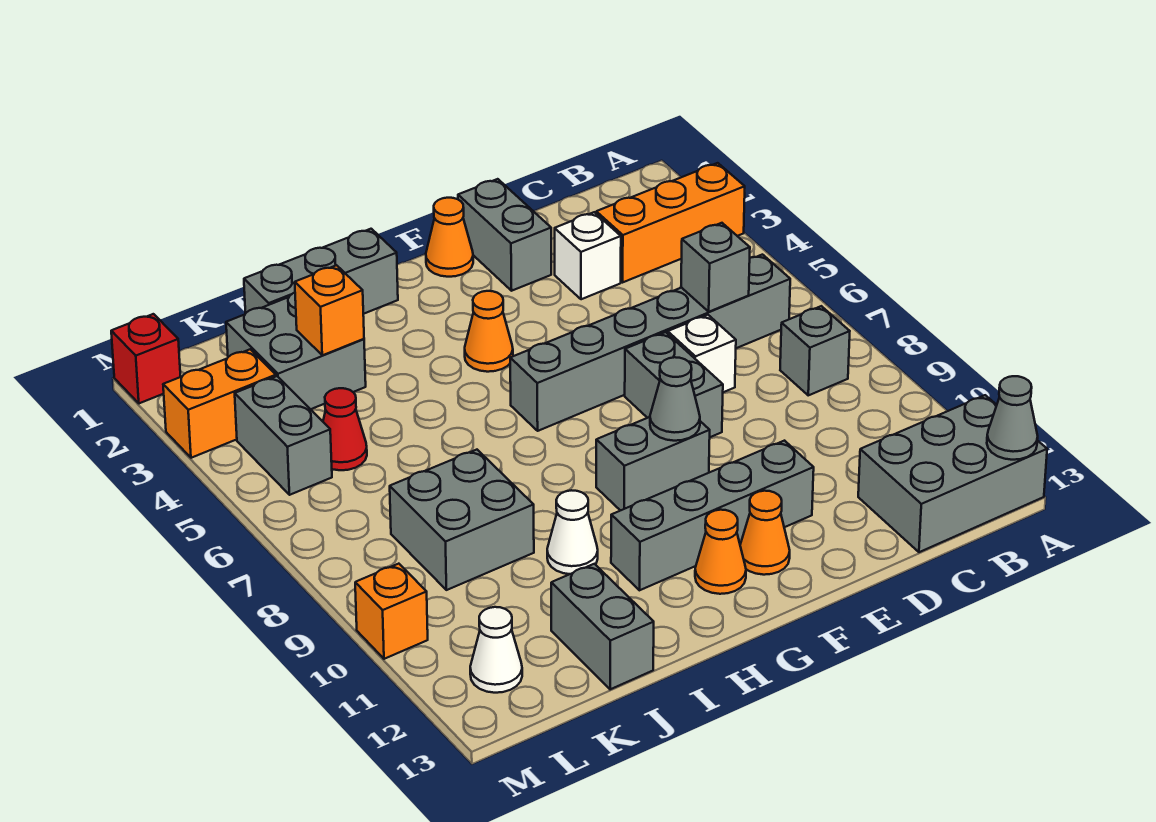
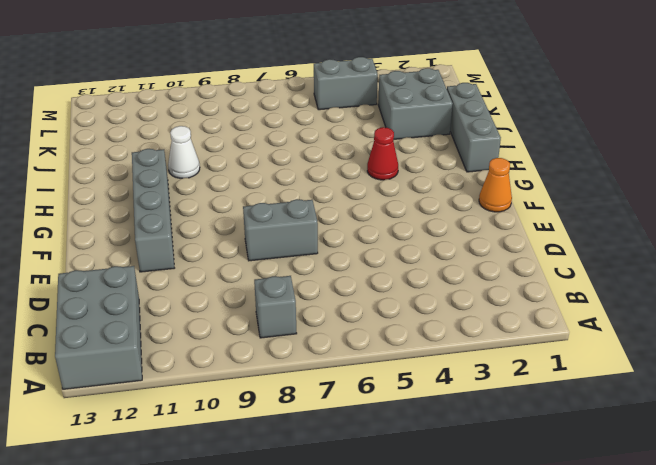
red cone H4 level 1 -> red cone K5 level 1
none -> orange brick A3:C3 level 1
none -> grey brick B6:G6 level 1
none -> white brick D3 level 1

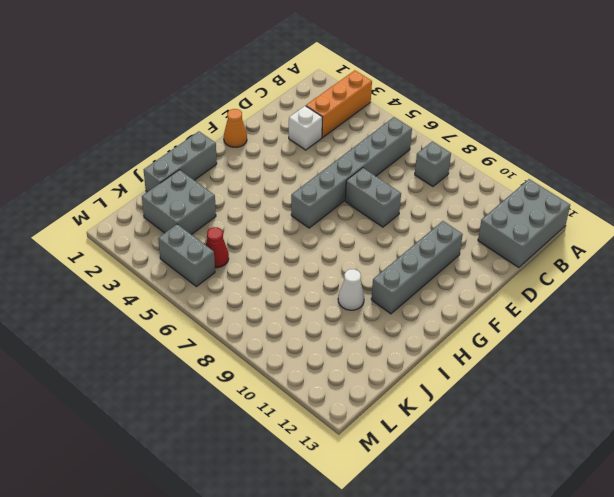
none -> white brick D7 level 1
none -> grey brick E1:E2 level 1
none -> grey brick F9:G9 level 1

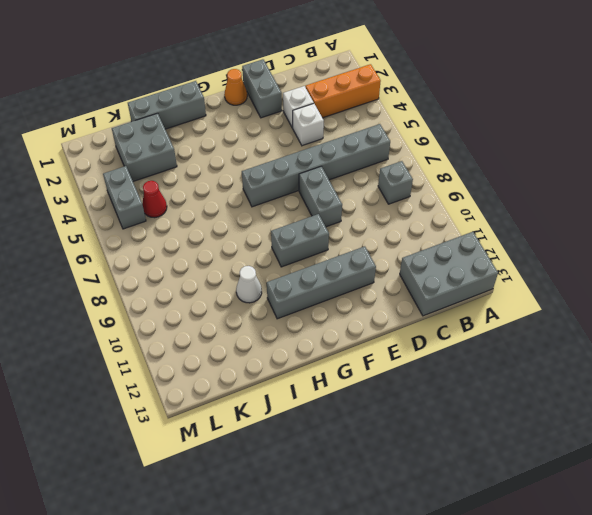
white brick D4 level 1 -> white brick D7 level 1
none -> orange cone F12 level 1
none -> orange cone G4 level 1
none -> orange cone G12 level 1

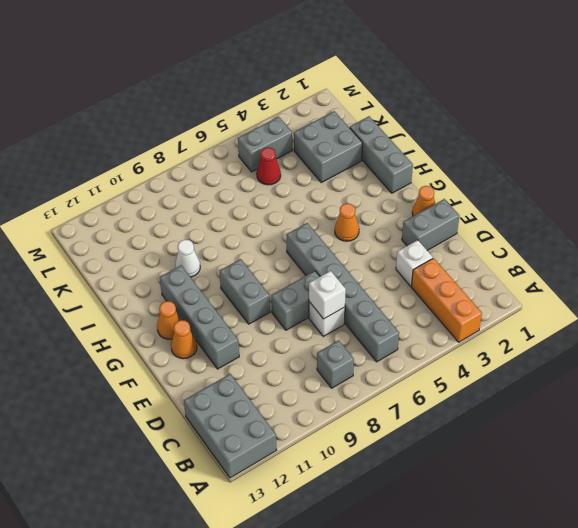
white brick D7 level 2 -> none
none -> grey brick J8:K9 level 1
none -> grey brick J12:J13 level 1
none -> orange brick L3:M3 level 1

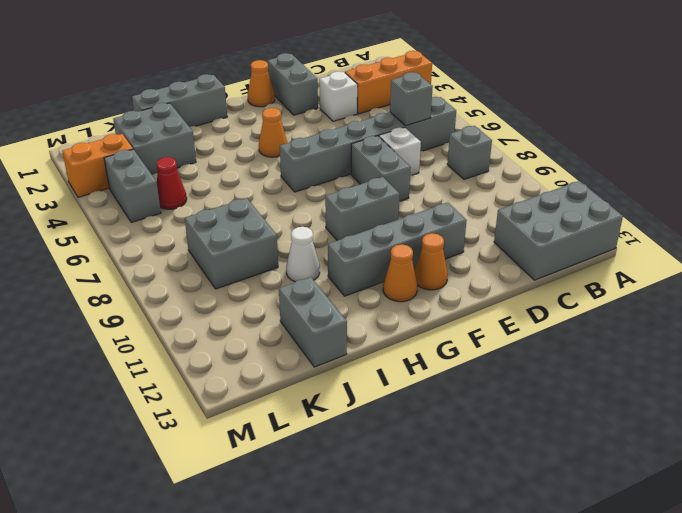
none -> white cone L12 level 1
none -> red brick M1 level 1
none -> orange brick M10 level 1

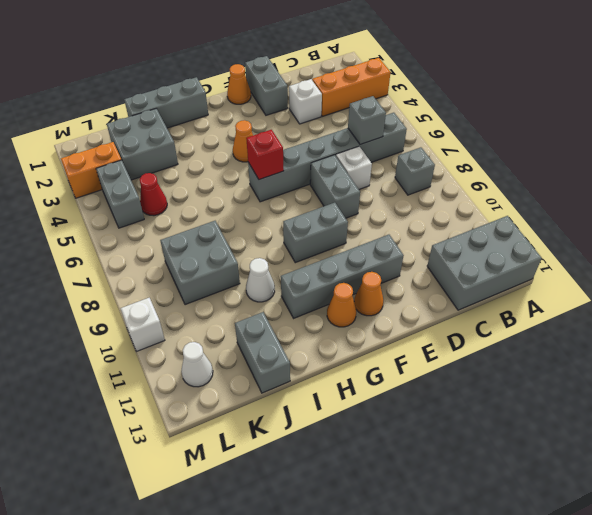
red brick G6 level 2 -> red brick M1 level 1
white brick M10 level 1 -> orange brick M10 level 1
none -> grey cone A13 level 2
none -> grey cone F9 level 2
none -> orange brick J3 level 2

